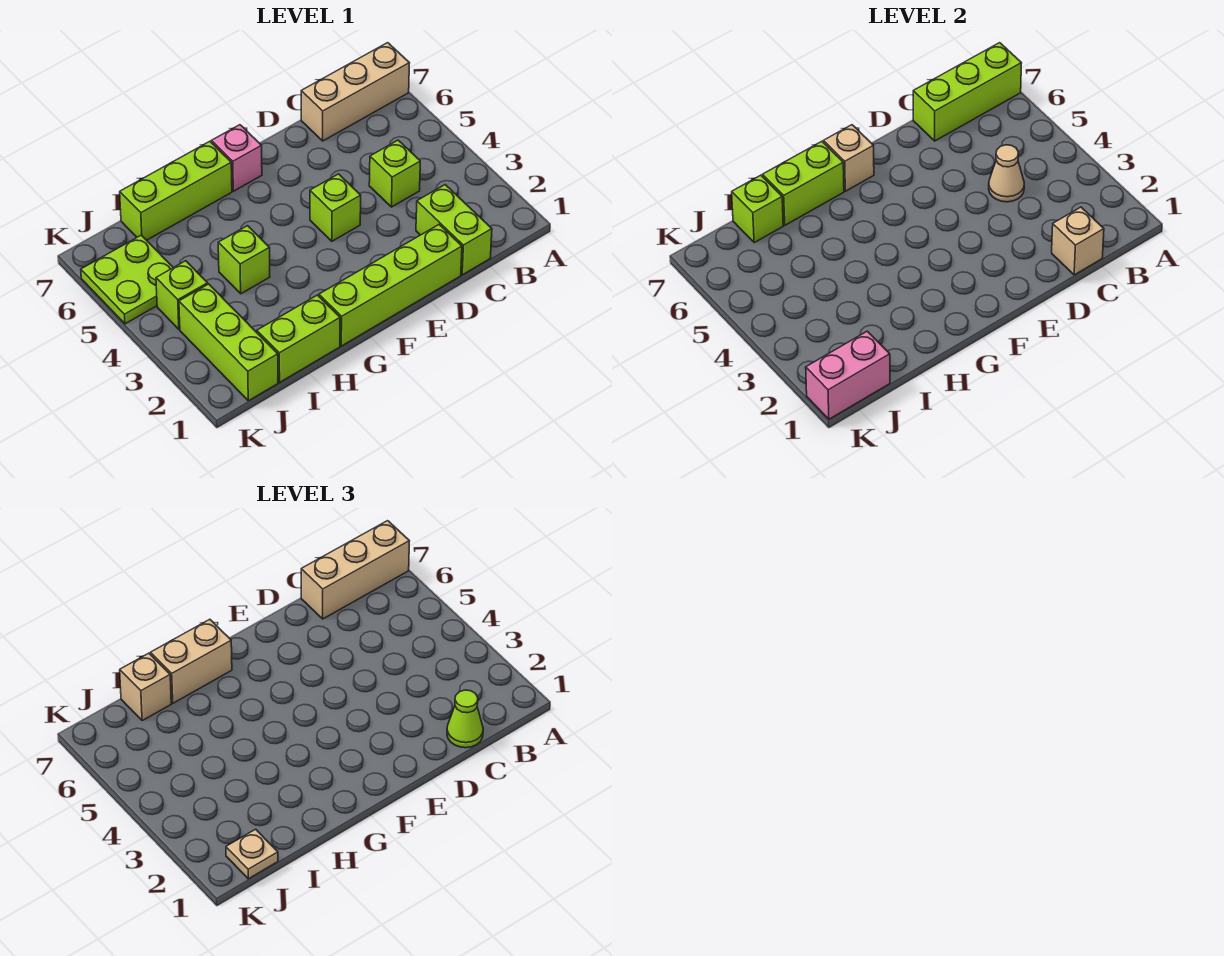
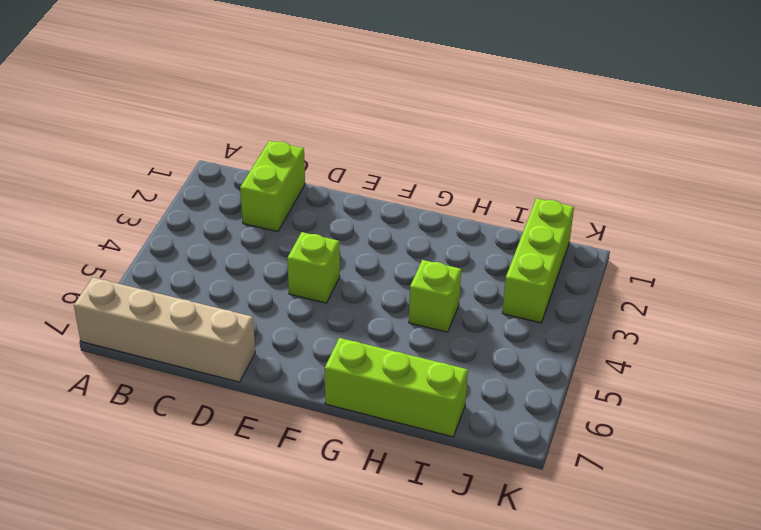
tan brick A7:D7 level 1 -> tan brick A7:C7 level 1
none -> lime brick C4 level 1
none -> lime brick D1:G1 level 1
none -> pink brick F7 level 1

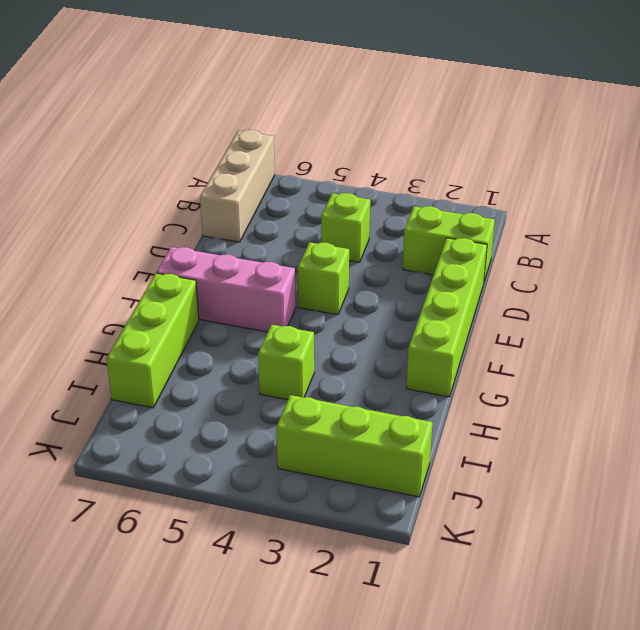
pink brick F5:F7 level 1 -> pink brick F7 level 1
none -> lime brick H1:I1 level 1
none -> lime brick J4 level 1
none -> lime plate J5:K6 level 1

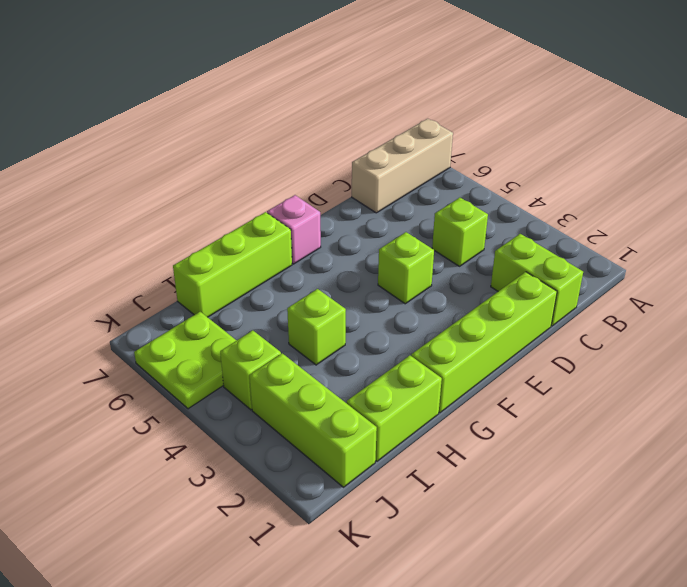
none -> lime brick A7:C7 level 2
none -> tan brick C1 level 2
none -> tan cone C4 level 2

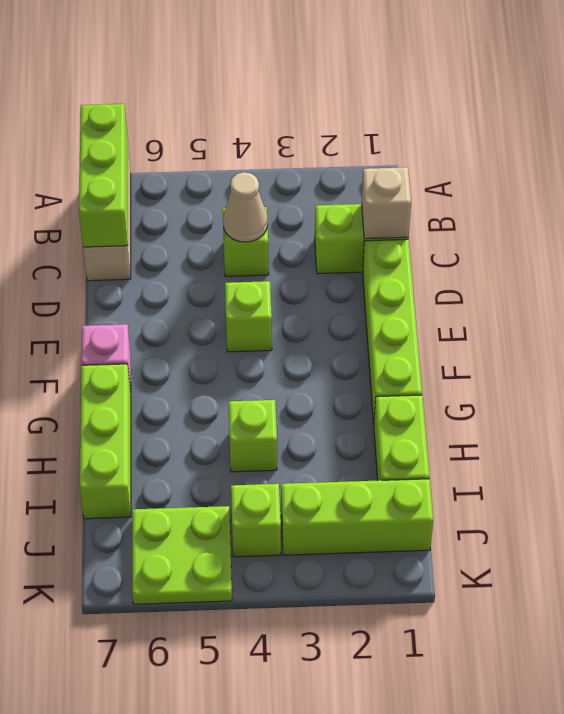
none -> tan brick F7 level 2
none -> lime brick G7:H7 level 2
none -> lime brick I7 level 2

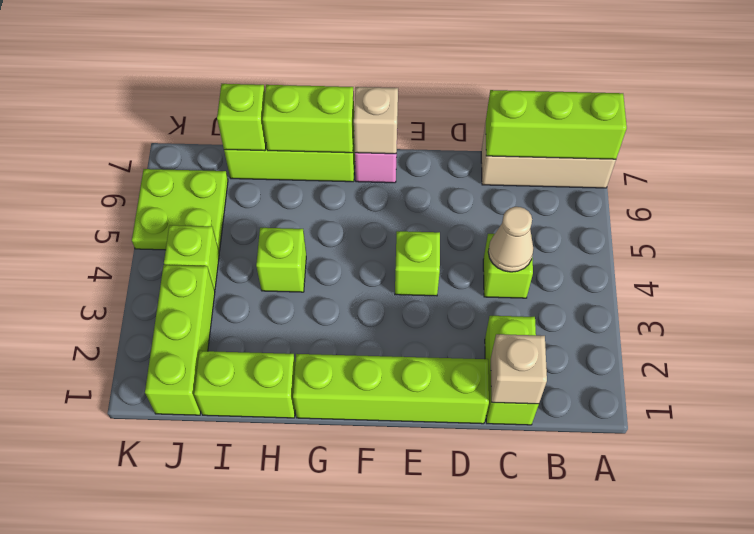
none -> pink brick J1:K1 level 2
none -> tan brick A7:C7 level 3
none -> lime cone C1 level 3

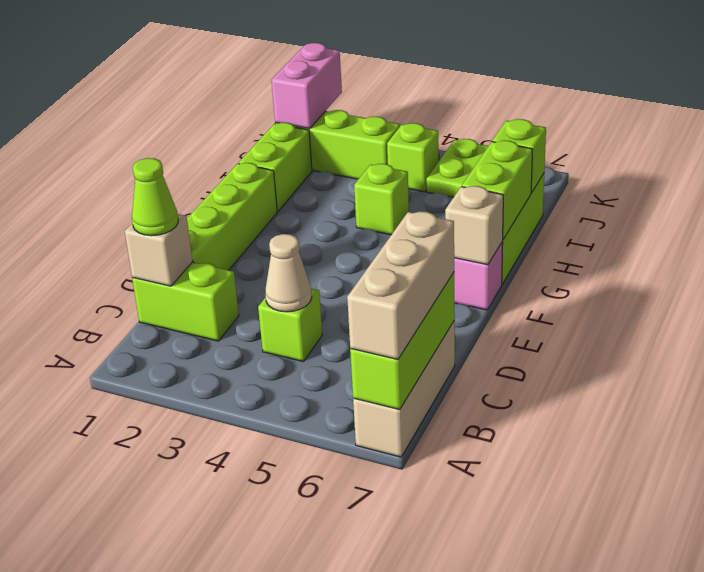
none -> lime brick E4 level 1
none -> tan brick G7:H7 level 3
none -> tan brick I7 level 3

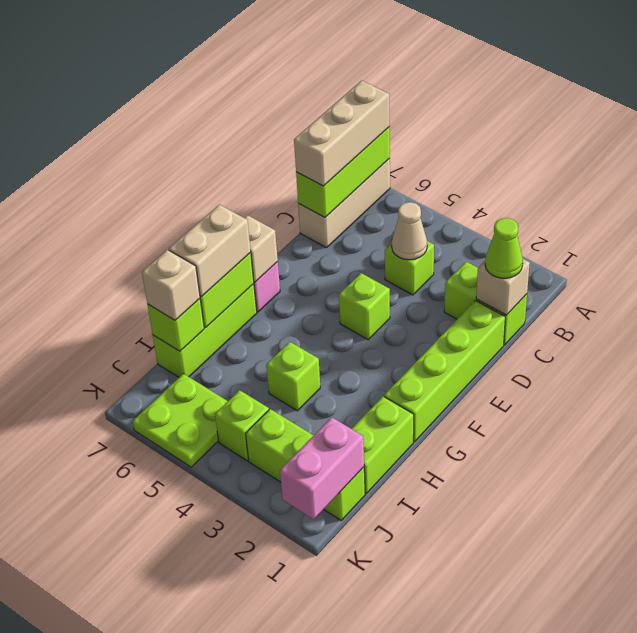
none -> tan plate J1 level 3

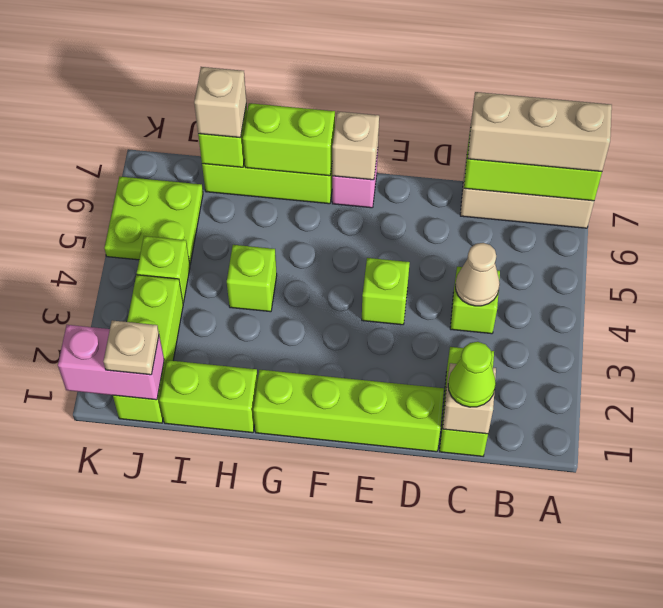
none -> tan brick G7:H7 level 3

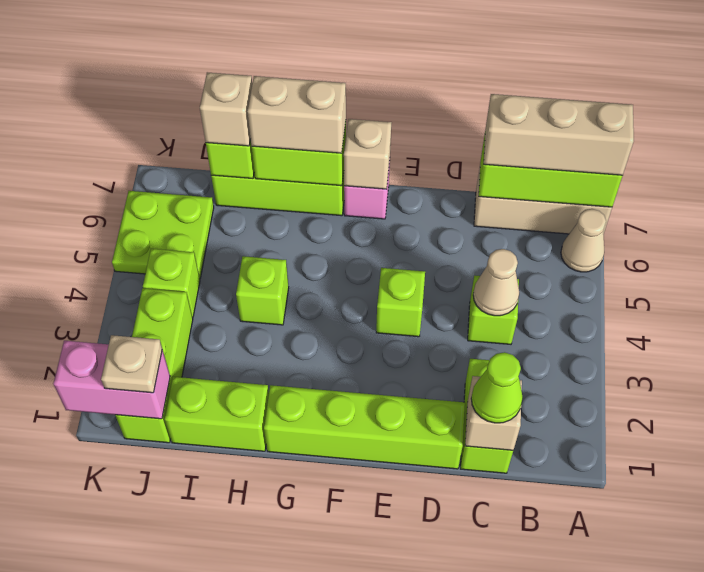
tan cone A6 level 1 -> none

